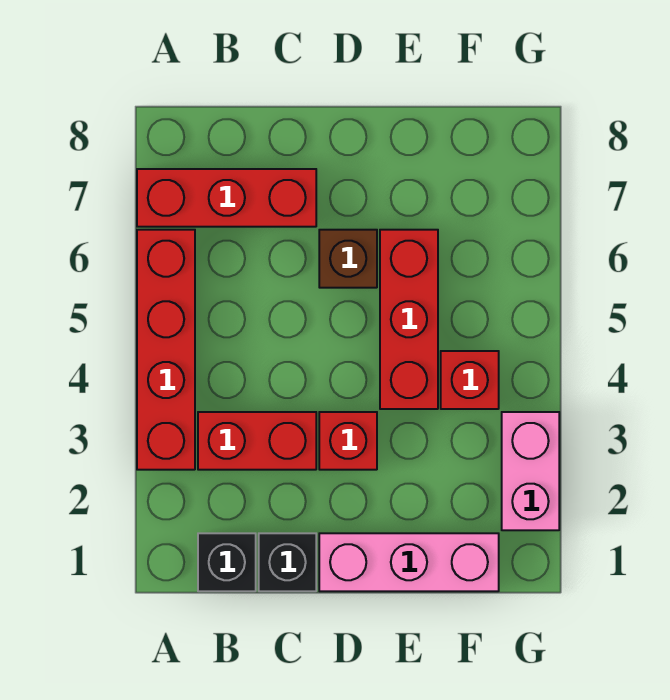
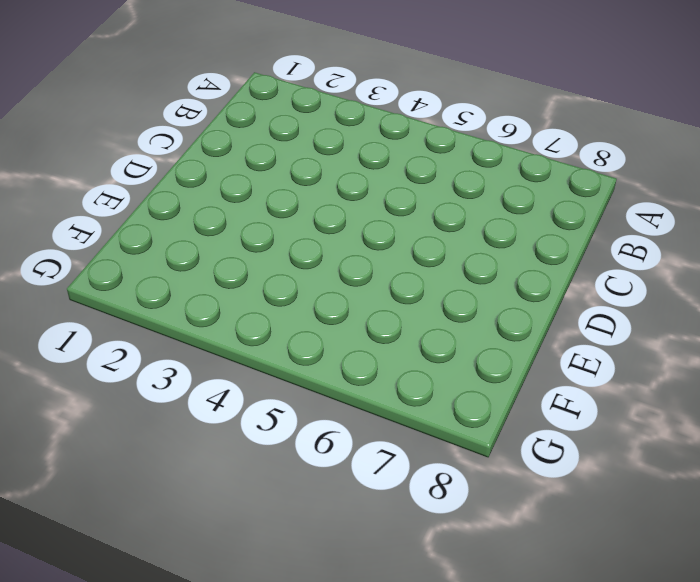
none -> red brick A3:A6 level 1
none -> red brick A7:C7 level 1

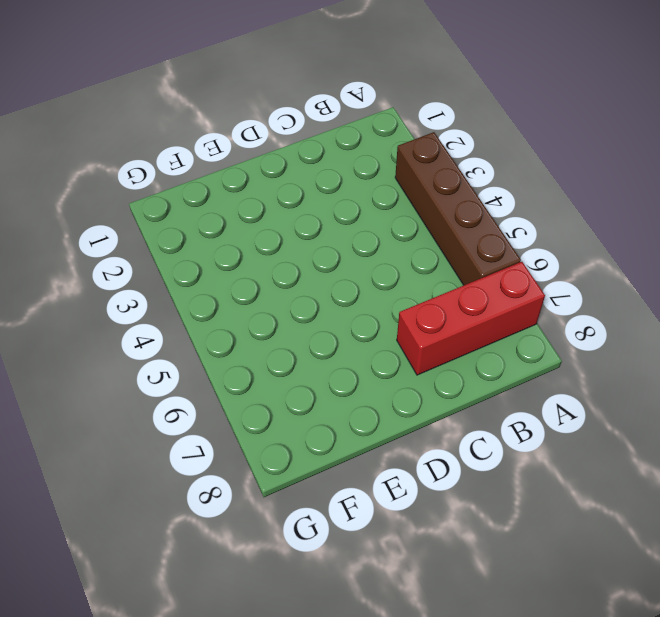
brown brick A3:A6 level 1 -> red brick A3:A6 level 1
none -> black brick B1 level 1
none -> red brick B3:C3 level 1

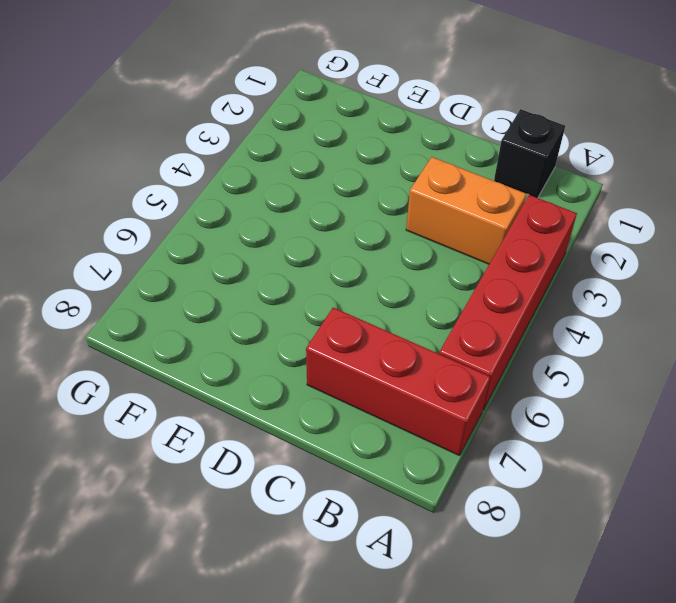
orange brick B3:C3 level 1 -> red brick B3:C3 level 1
none -> black brick C1 level 1
none -> pink brick D1:F1 level 1

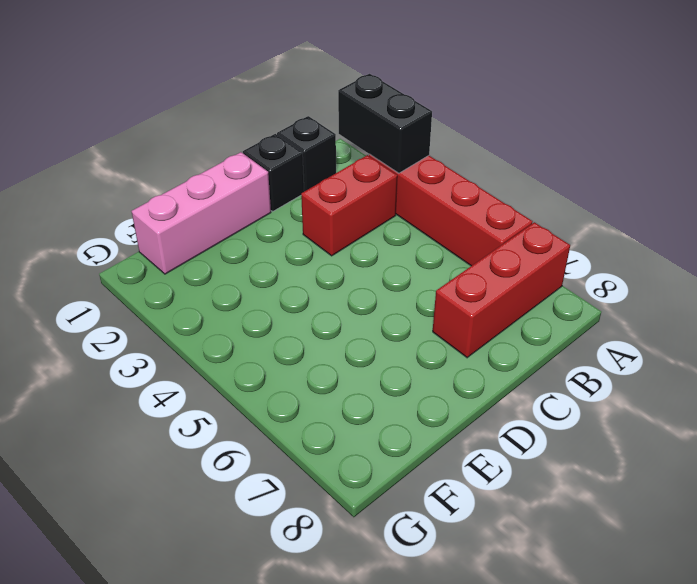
black brick A2:A3 level 2 -> none
none -> red brick D3 level 1
none -> brown brick D6 level 1

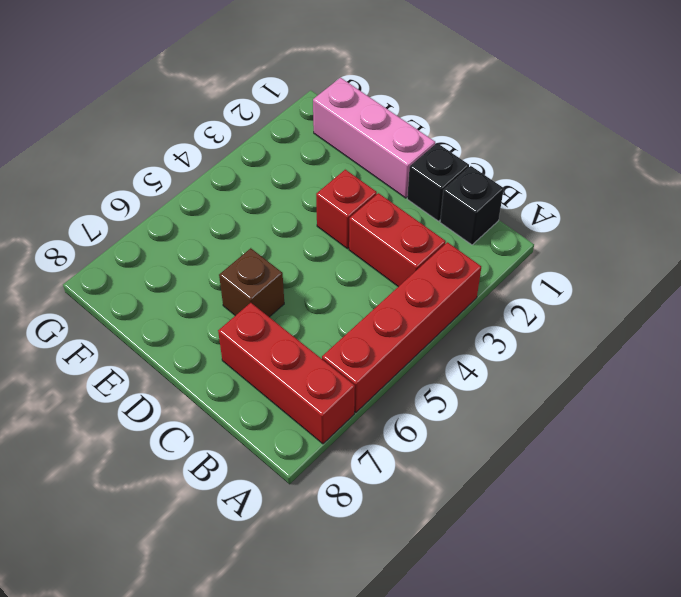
none -> red brick E4:E6 level 1
none -> red brick F4 level 1

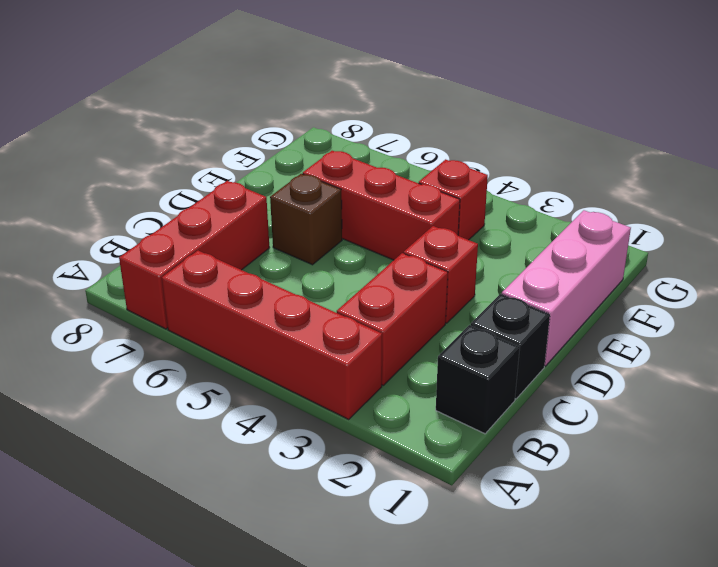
none -> pink brick G2:G3 level 1

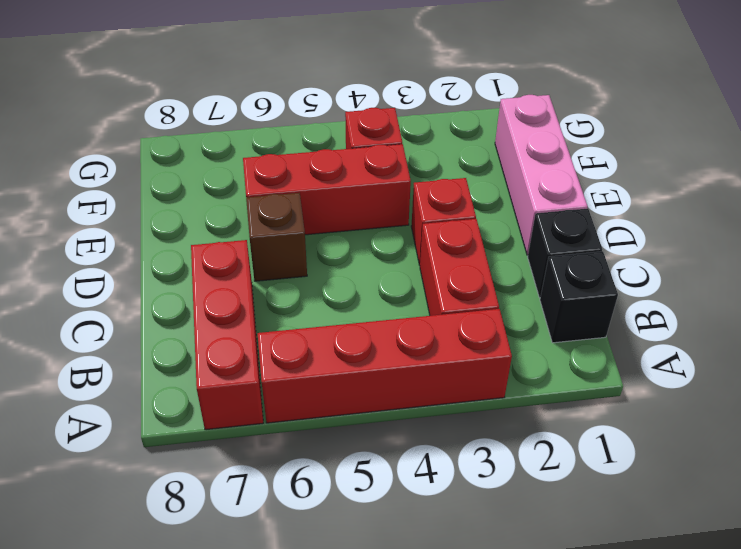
none -> pink brick G2:G3 level 1

